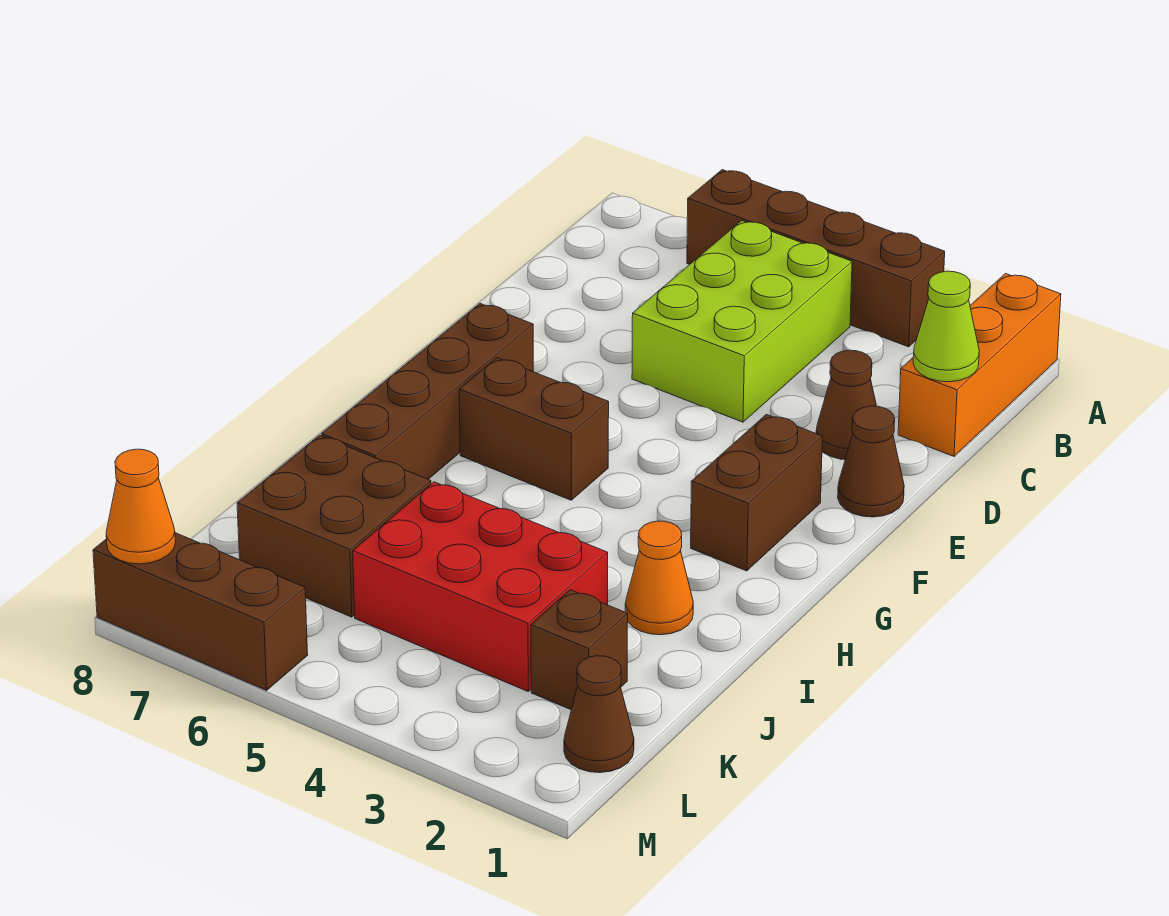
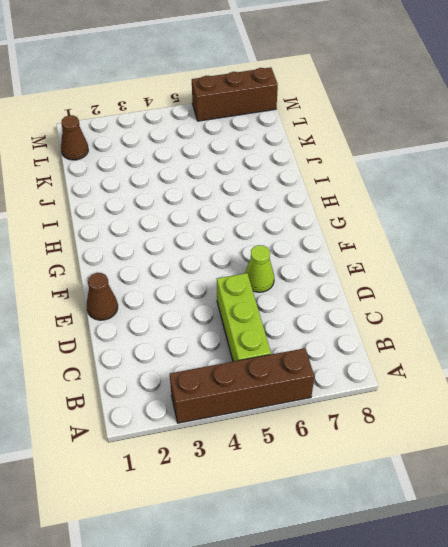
lime brick B5:D5 level 1 -> lime brick B4:D5 level 1
lime cone E6 level 1 -> lime cone C1 level 2
none -> orange brick A1:C1 level 1
none -> brown cone D2 level 1
none -> brown brick F2:G2 level 1

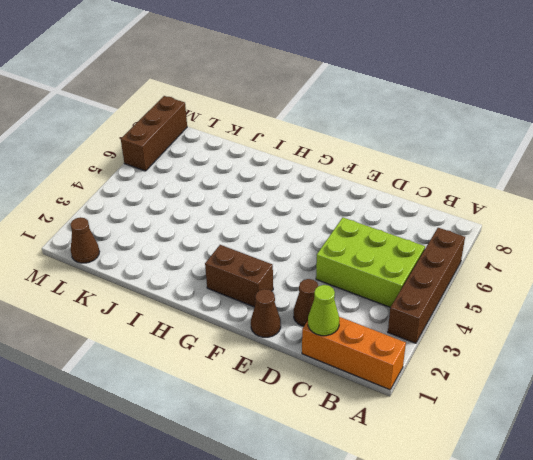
none -> brown brick F7:I7 level 1
none -> brown brick G5:G6 level 1
none -> orange cone I2 level 1

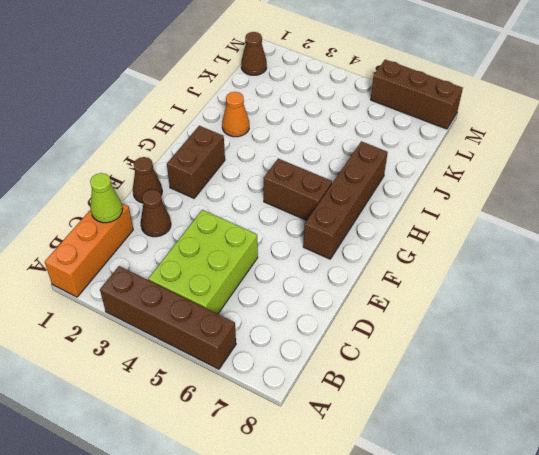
none -> red brick J3:K5 level 1
none -> brown brick J6:K7 level 1
none -> brown brick K2 level 1

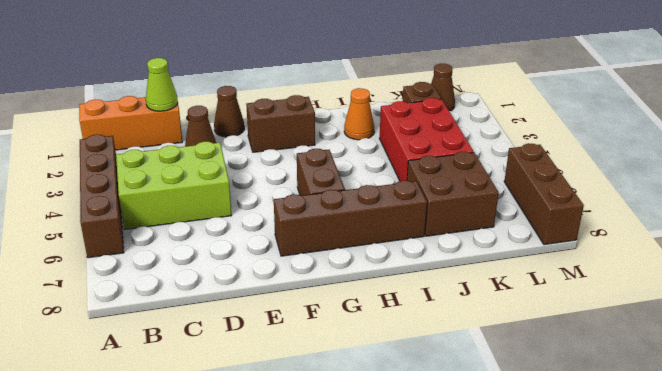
none -> orange cone M8 level 2

